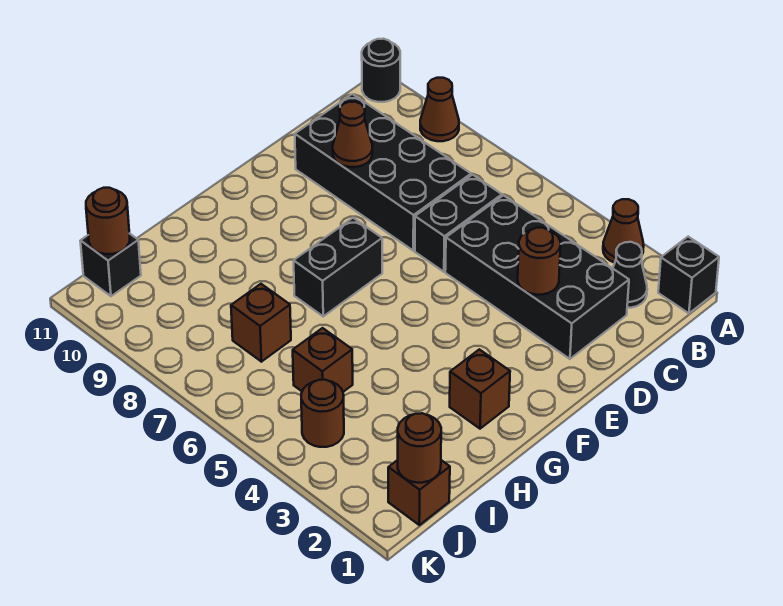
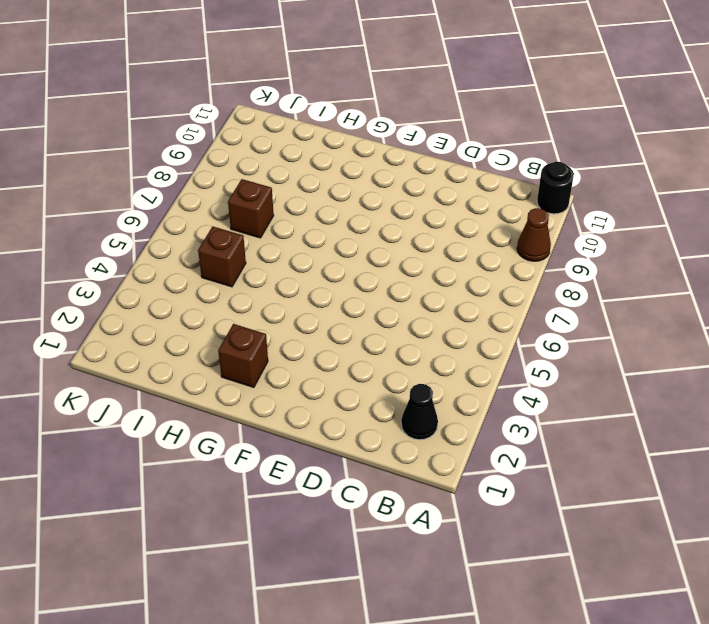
none -> black brick A1 level 1
none -> brown cone A3 level 1
none -> black brick C2:D5 level 1

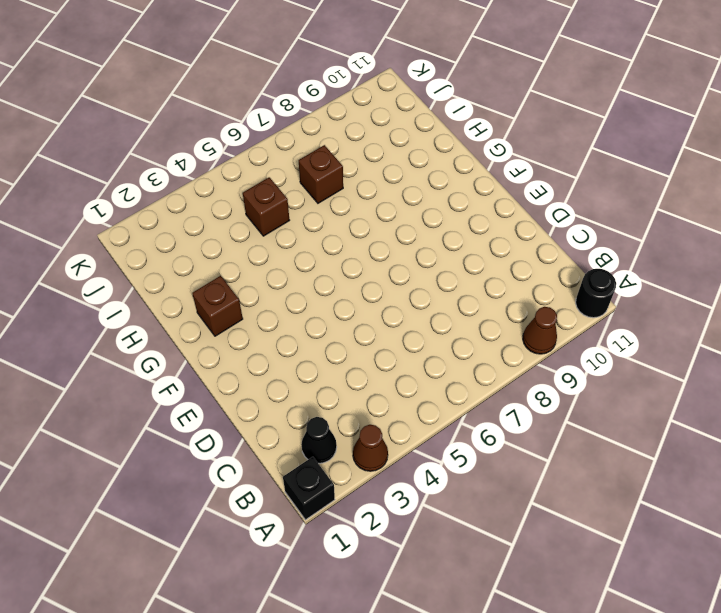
none -> black brick C2:D5 level 1
none -> black brick C6:D6 level 1
none -> black brick C7:D10 level 1

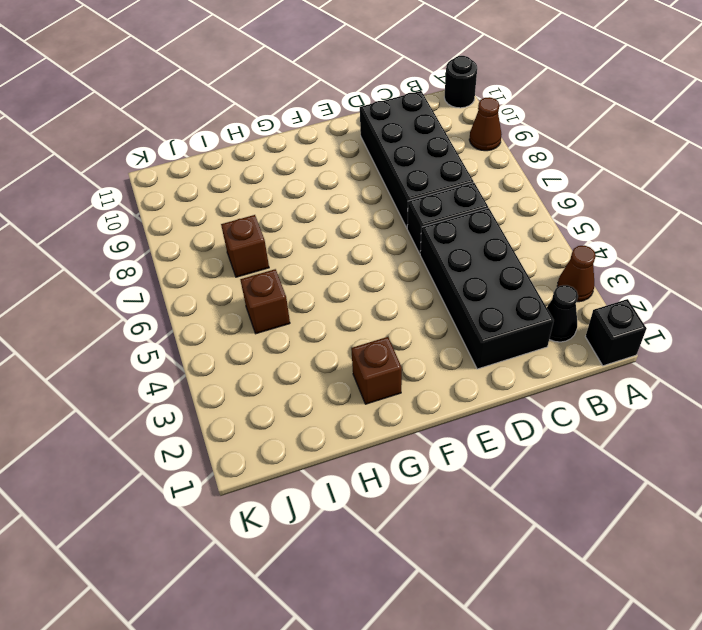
none -> black brick F7:G7 level 1
none -> brown brick J1 level 1
none -> brown round brick J4 level 1

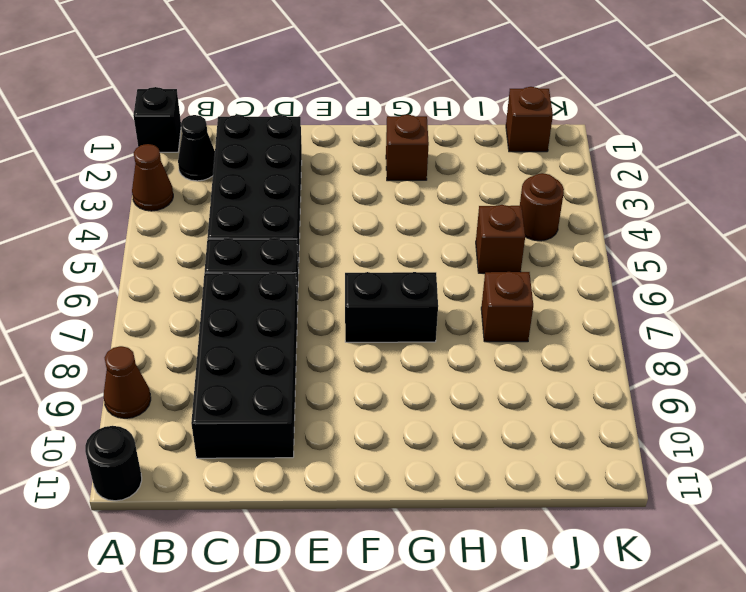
none -> black brick J11 level 1
none -> brown round brick D3 level 2
none -> brown cone D9 level 2

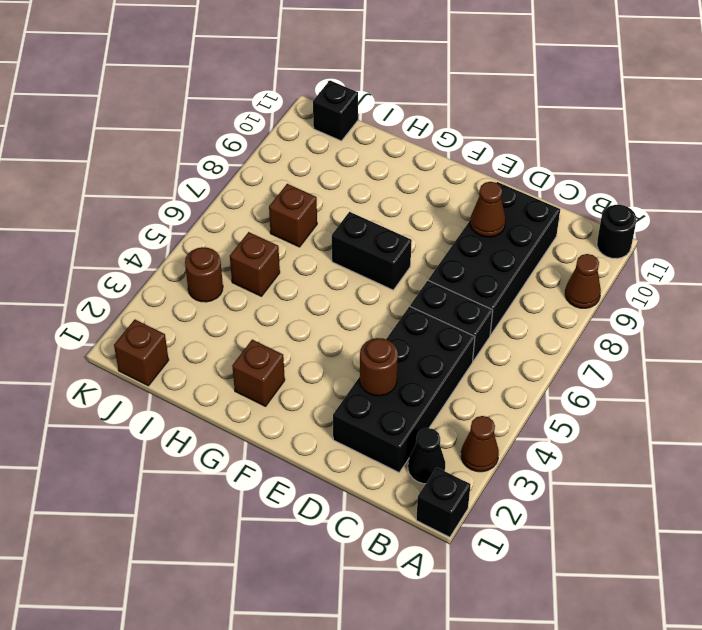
none -> brown round brick J1 level 2
none -> brown round brick J11 level 2

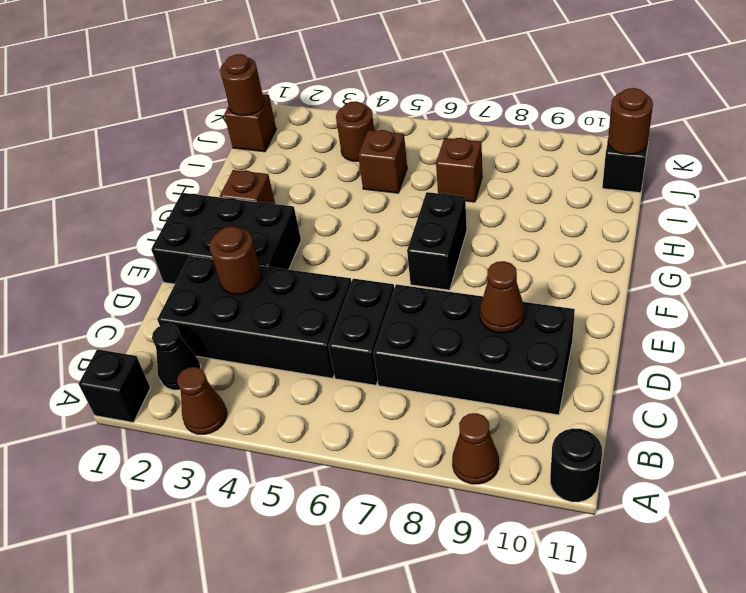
black brick E1:F3 level 1 -> none

